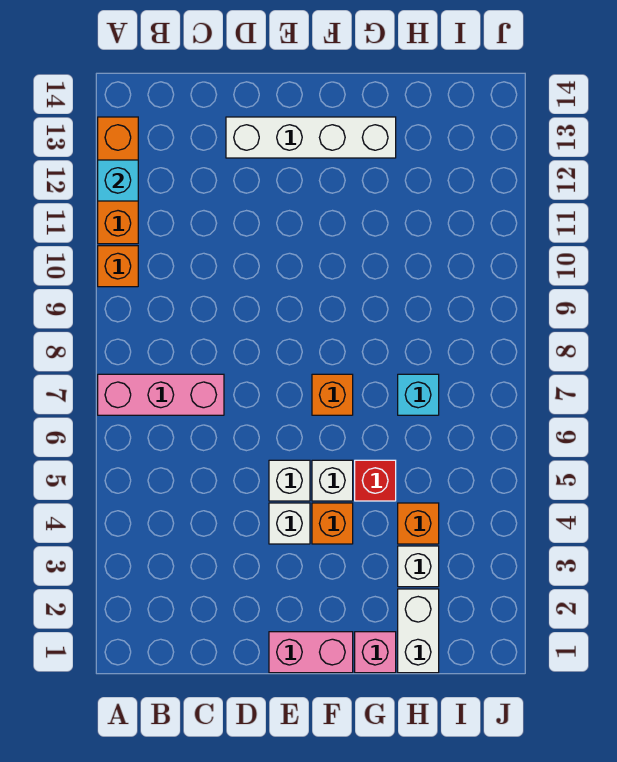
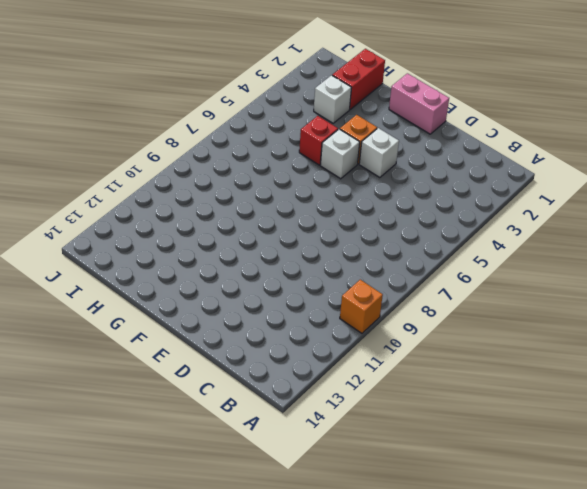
red brick H1:H2 level 1 -> white brick H1:H2 level 1
none -> pink brick A7:C7 level 1
none -> orange brick A11:A13 level 1
none -> white brick D13:G13 level 1

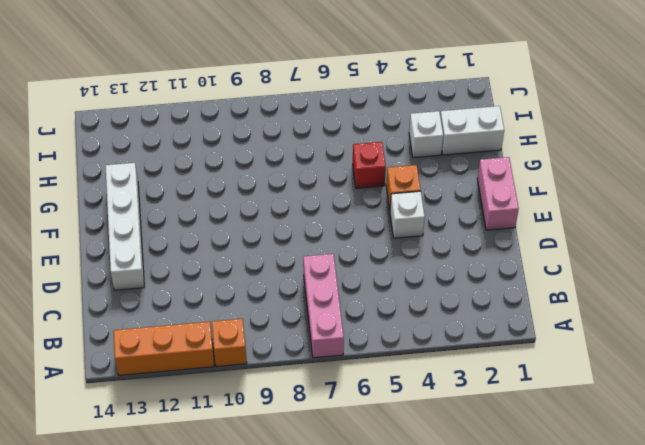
none -> white brick E5 level 1
none -> white brick F5 level 1
none -> orange brick F7 level 1

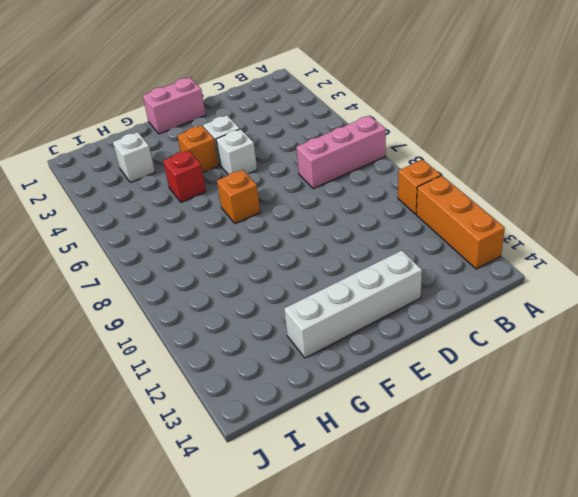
none -> white brick F5 level 1
none -> pink brick G1 level 1
none -> white brick H1:H2 level 1

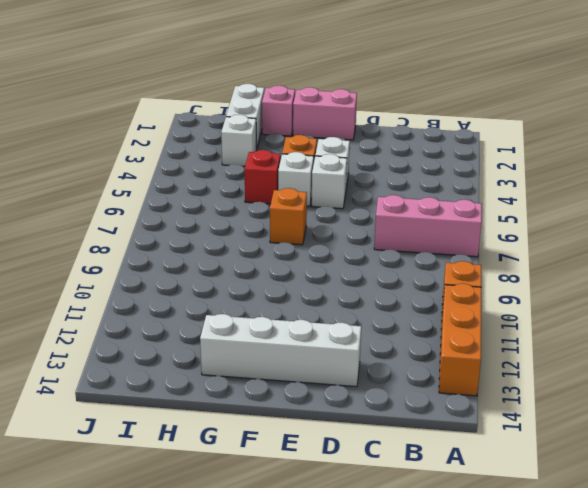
none -> orange brick H4 level 1
none -> cyan brick H7 level 1
none -> cyan brick A12 level 2

